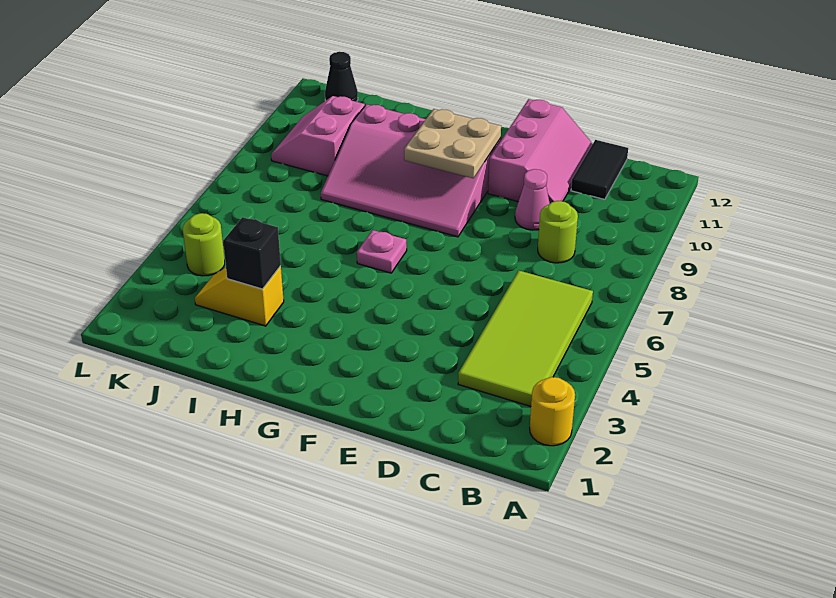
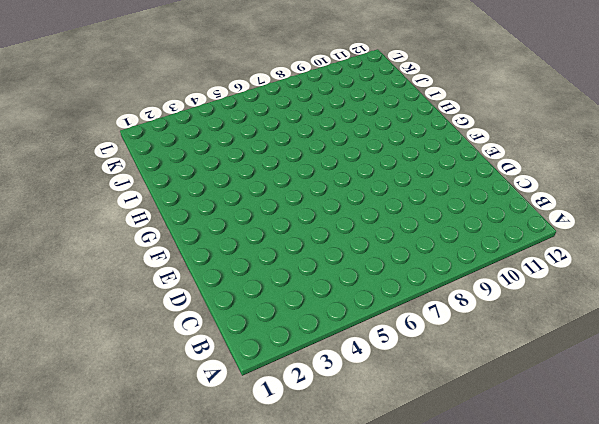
none -> yellow round brick A2 level 1
none -> lime tile B3:C6 level 1
none -> lime round brick C8 level 1

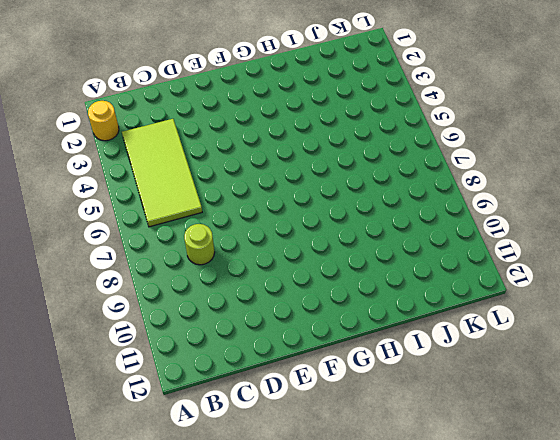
none -> black tile C11:C12 level 1
none -> pink cone D9 level 1
none -> pink slope D10:E12 level 1 top E

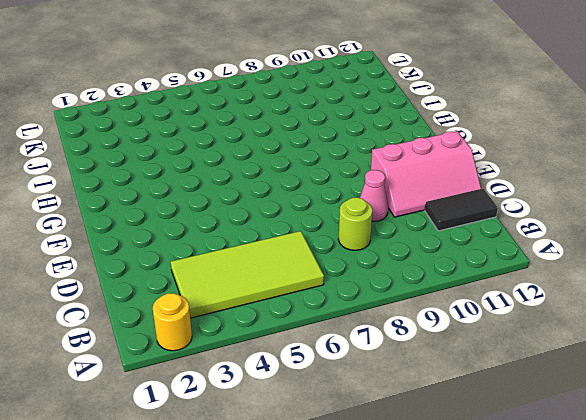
none -> pink slope F8:I10 level 1 top 10
none -> pink plate G6 level 1
none -> yellow slope I3:J3 level 1 top I

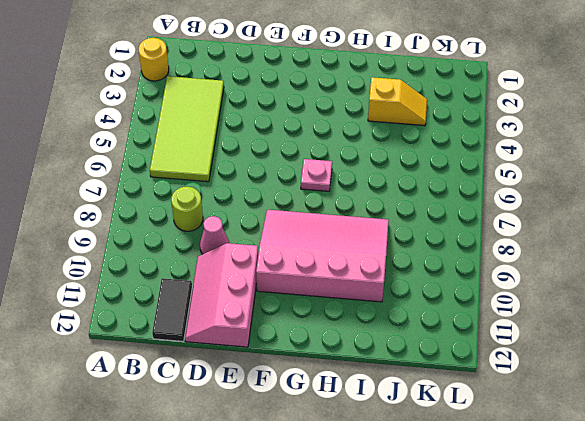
none -> pink slope J9:K10 level 1 top J
none -> lime round brick K4 level 1
none -> black cone K12 level 1

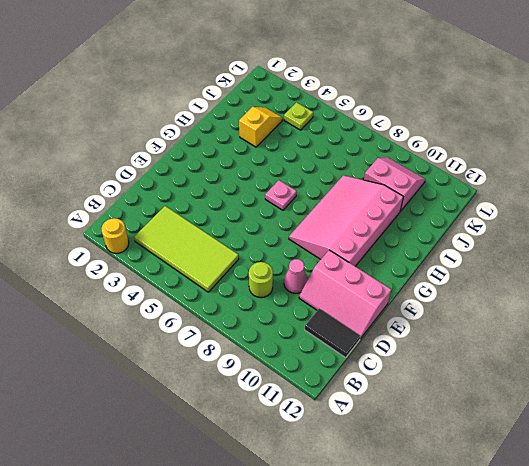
lime plate K4 level 1 -> lime round brick K4 level 1
none -> black cone K12 level 1
none -> tan plate F9:G10 level 2
none -> black brick I3 level 2

